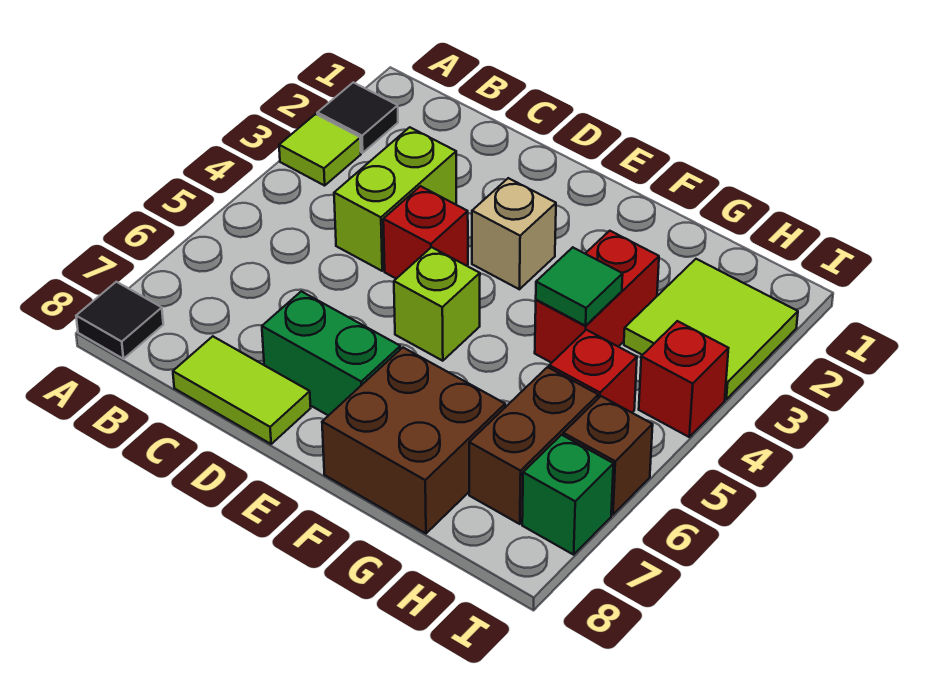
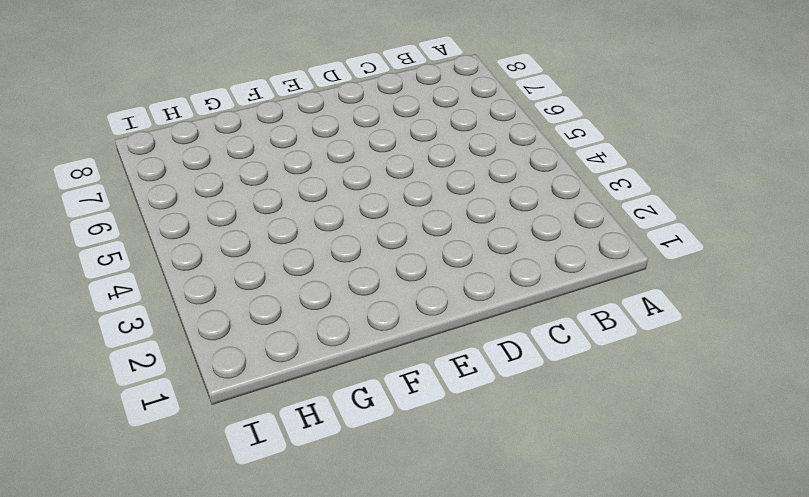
none -> black tile A2 level 1
none -> lime tile A3 level 1
none -> black tile A8 level 1

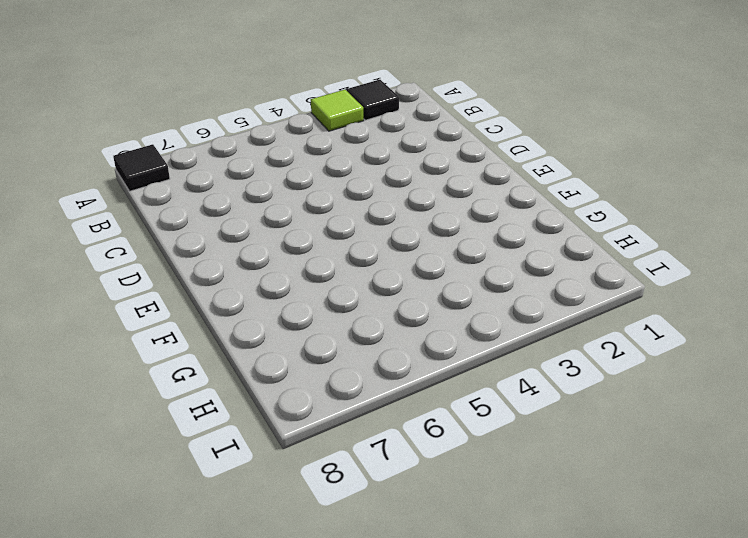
none -> lime brick C3:C4 level 1
none -> lime tile C8:D8 level 1
none -> red brick D4 level 1

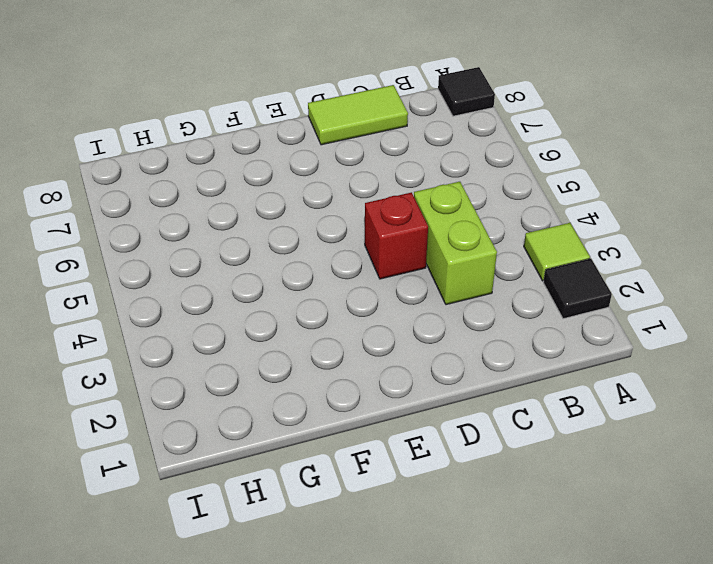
none -> green brick D7:E7 level 1
none -> tan brick E3 level 1
none -> lime brick E5 level 1

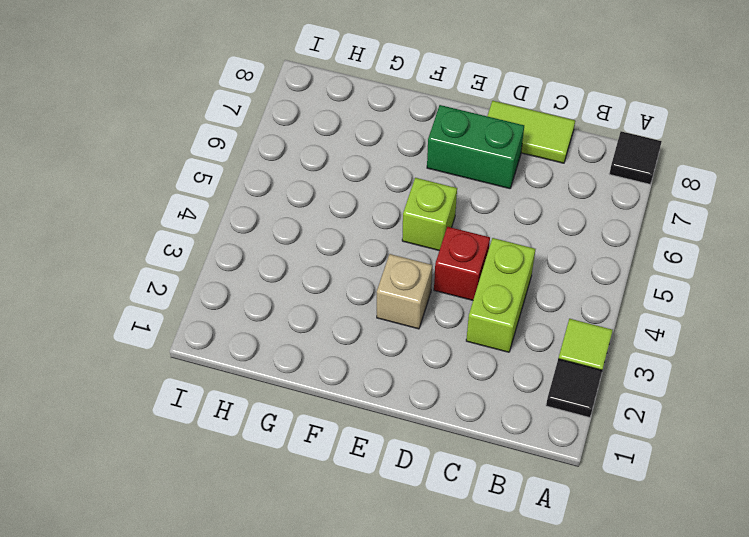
none -> brown brick F7:G8 level 1
none -> red brick G3:G4 level 1
none -> lime tile H2:I3 level 1

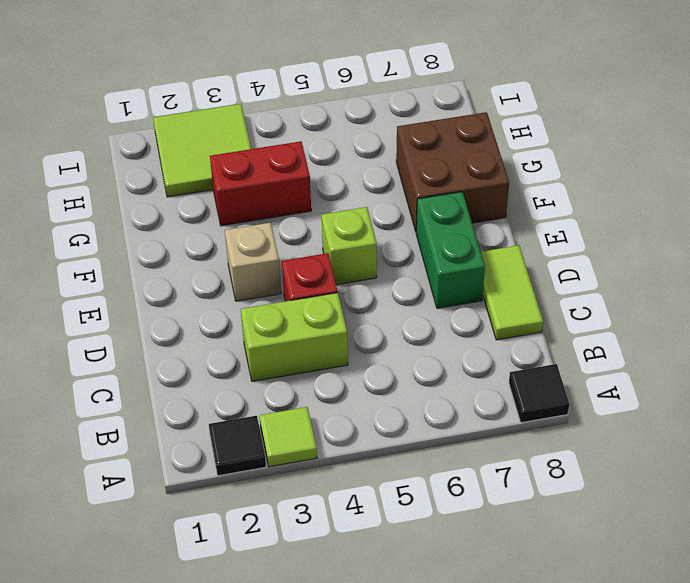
none -> red brick H5 level 1
none -> brown brick H6:H7 level 1
none -> red brick I4 level 1

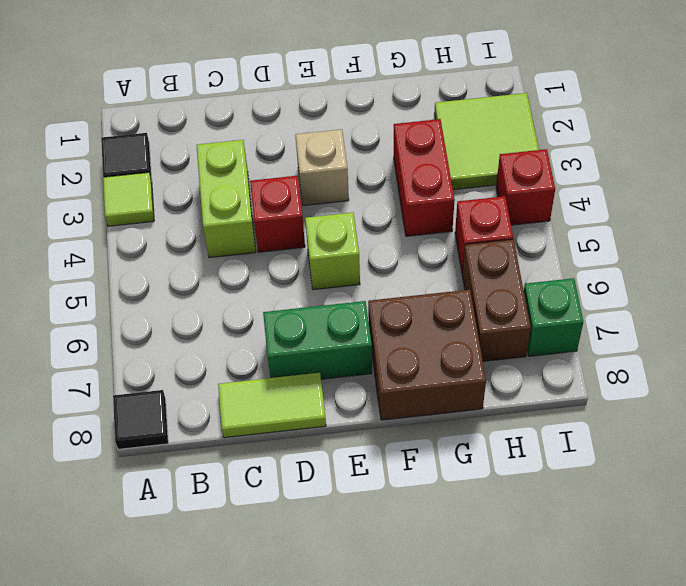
none -> brown brick I6 level 1
none -> green tile G4 level 2

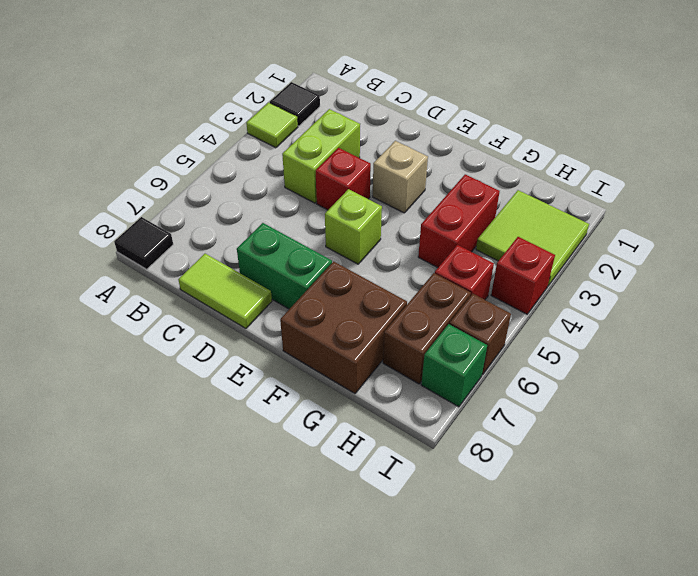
none -> green tile G4 level 2

